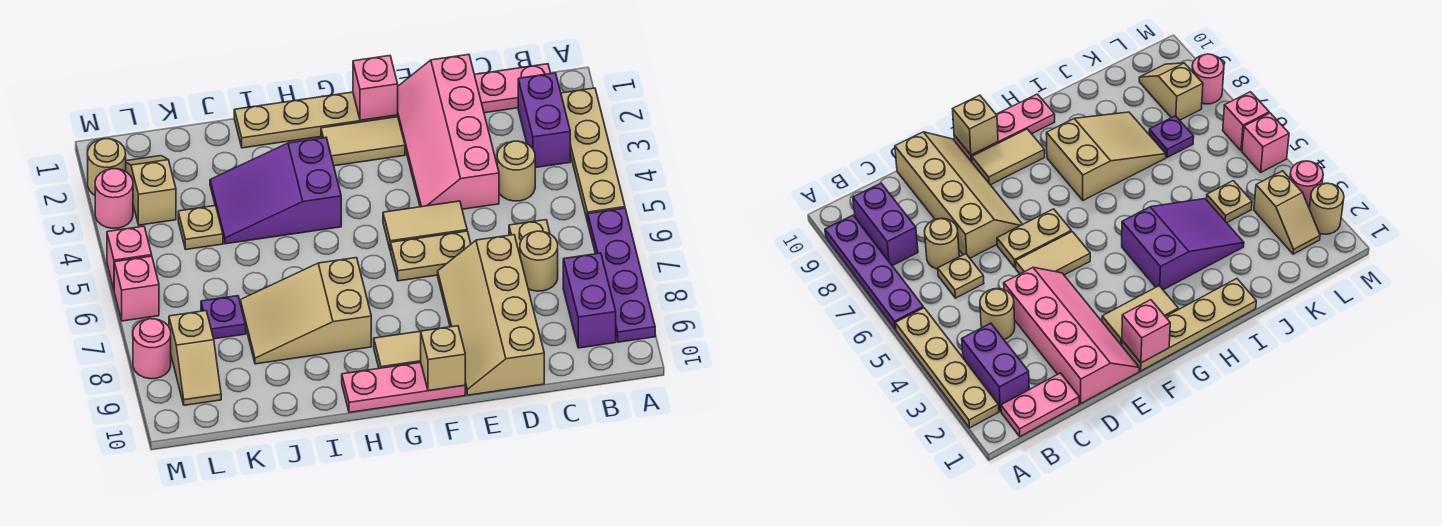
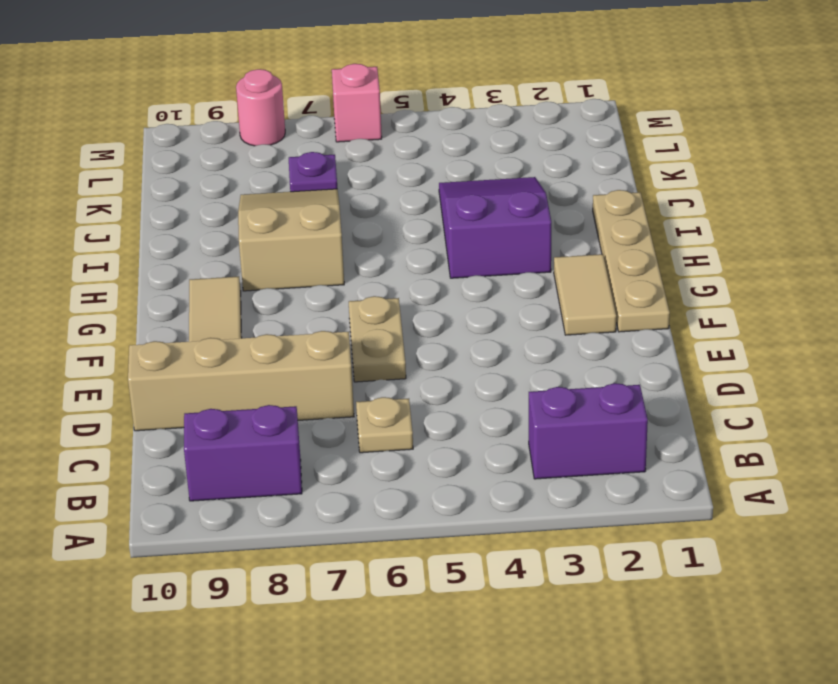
none -> tan plate A2:A5 level 1
none -> purple plate A6:A9 level 1
none -> pink plate B1:C1 level 1

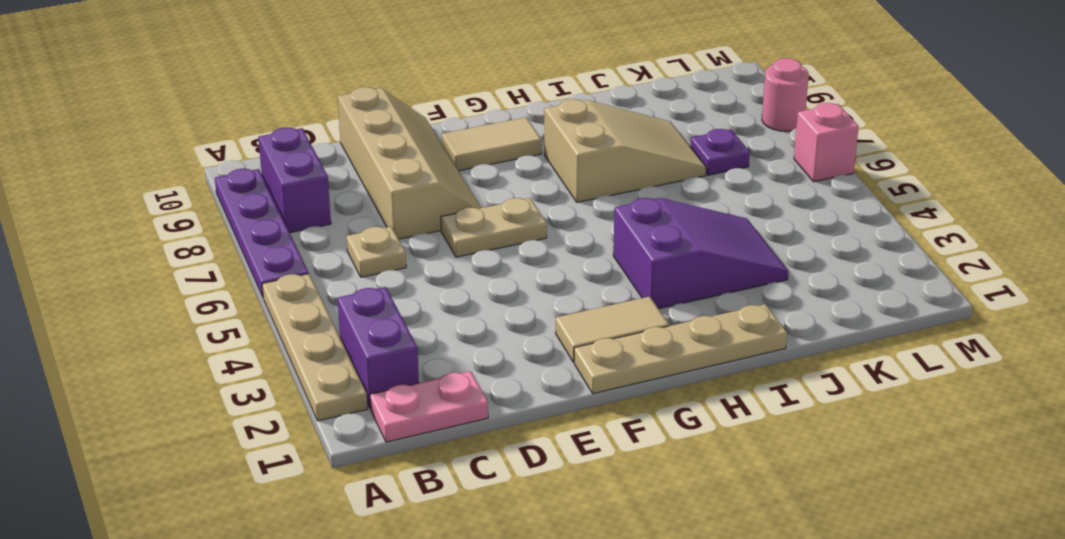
none -> tan round brick C4 level 1
none -> tan round brick C7 level 1
none -> pink slope D1:E4 level 1 top D

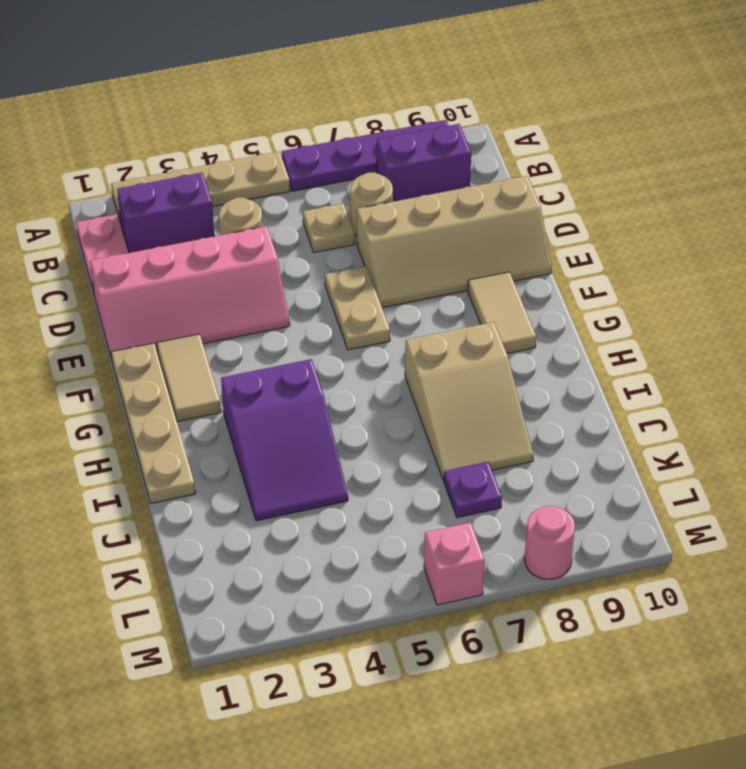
none -> tan tile E5:F5 level 1
none -> pink plate F10:H10 level 1
none -> tan plate K4 level 1

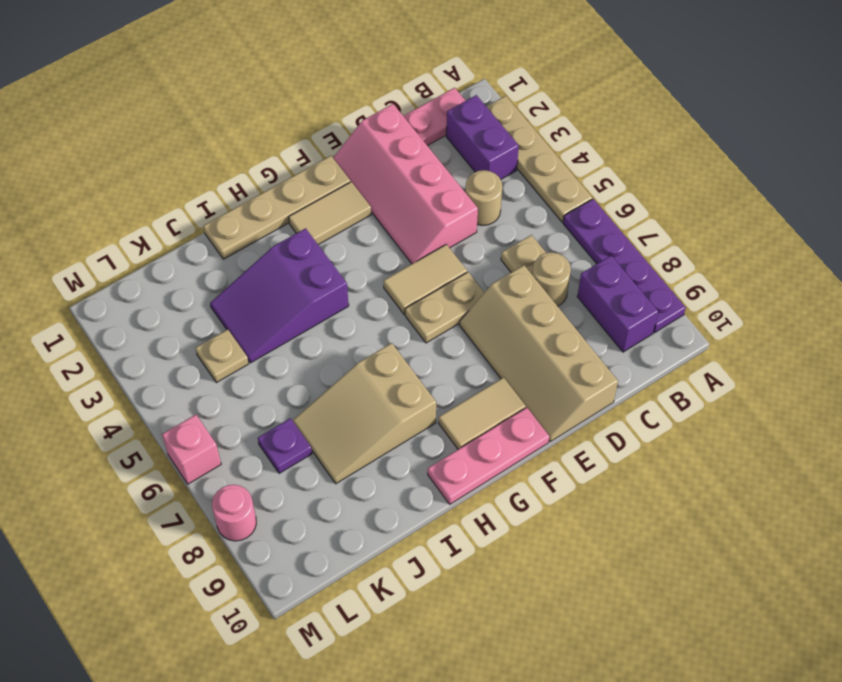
none -> tan slope L2:L3 level 1 top 3
none -> tan slope L8:L9 level 1 top 8
none -> tan round brick M2 level 1

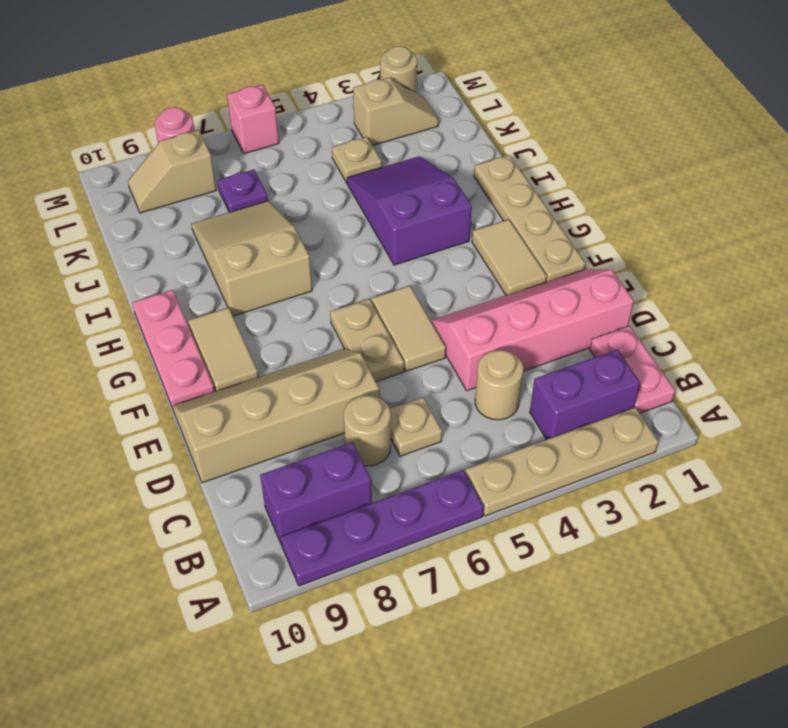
none -> pink round brick M3 level 1
none -> pink brick M5 level 1
none -> pink brick F1 level 2

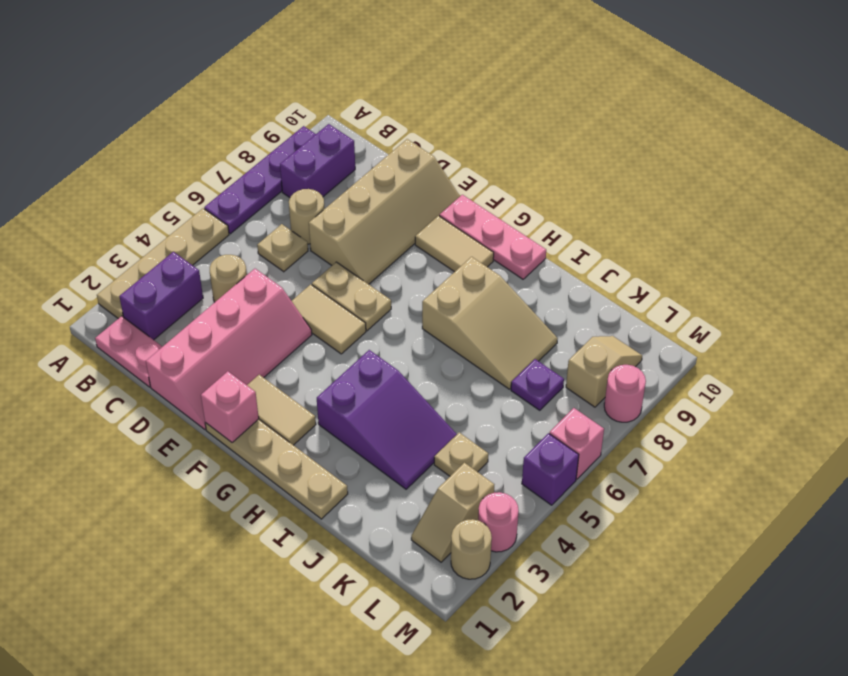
purple brick M5 level 1 -> pink brick M5 level 1
none -> tan brick F10 level 2

